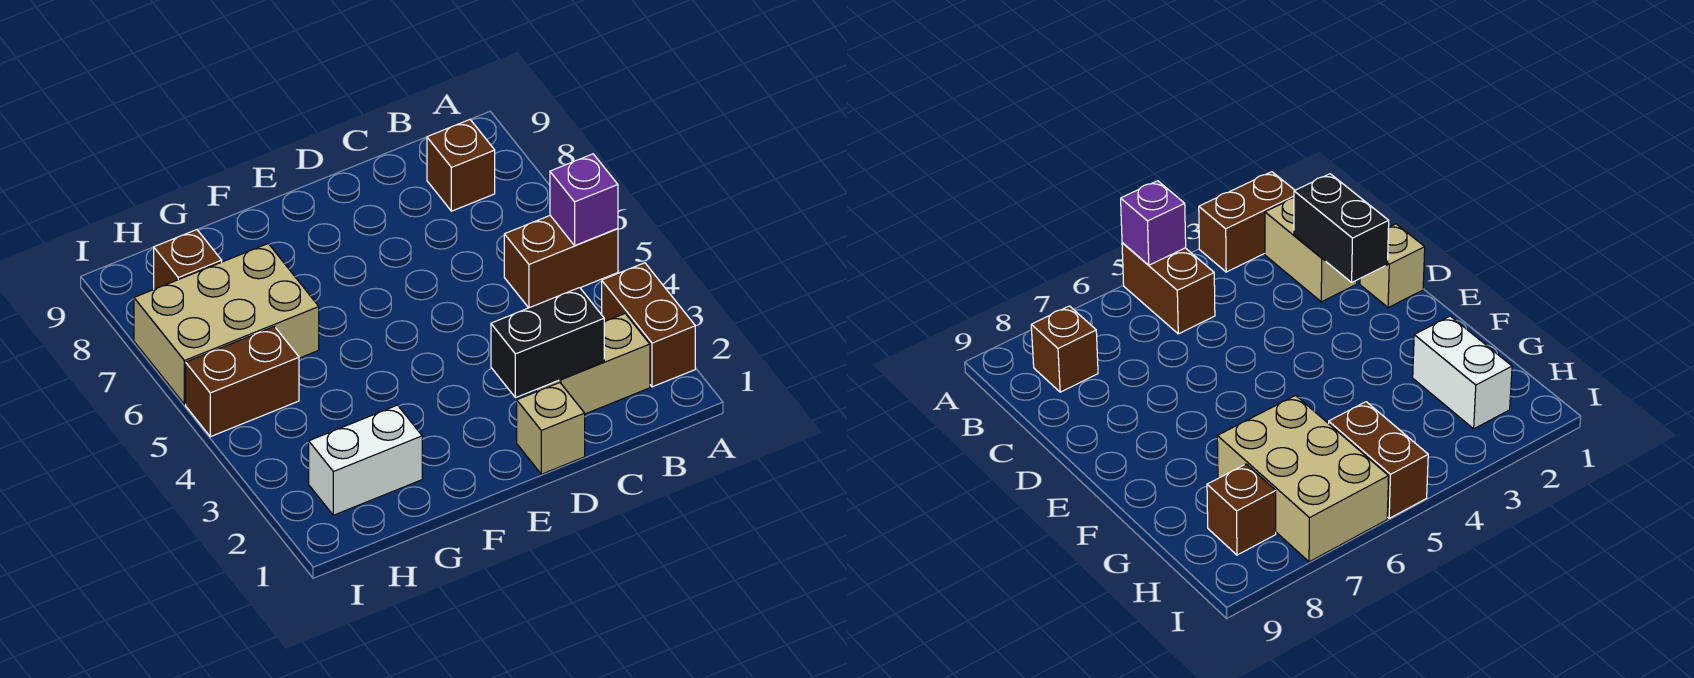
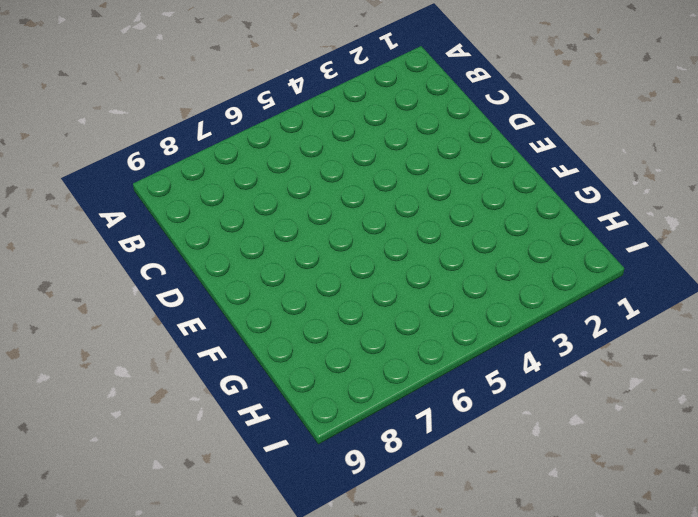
none -> brown brick A2:A3 level 1
none -> brown brick A5:B5 level 1

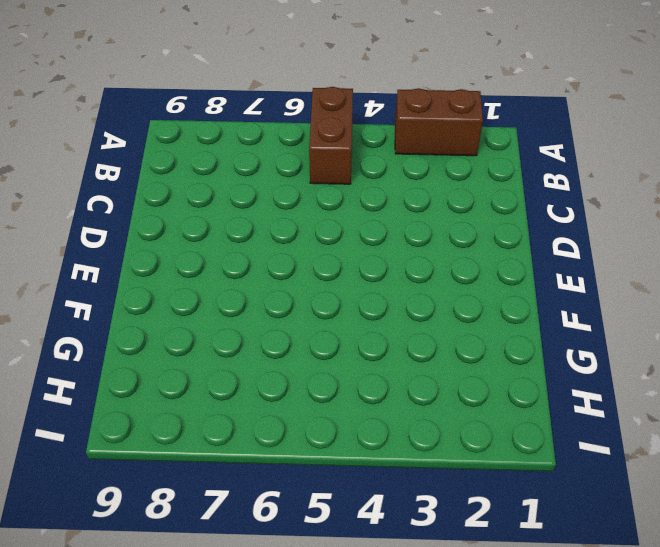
none -> tan brick B2:C2 level 1
none -> brown brick B8 level 1

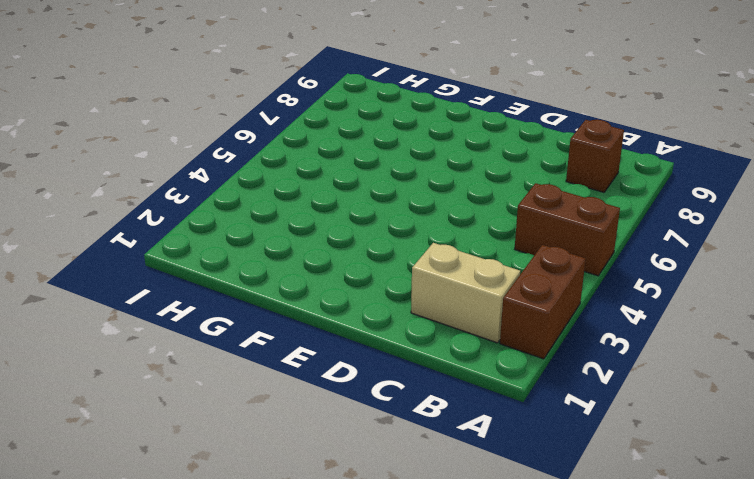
none -> tan brick D1 level 1
none -> white brick G2:H2 level 1

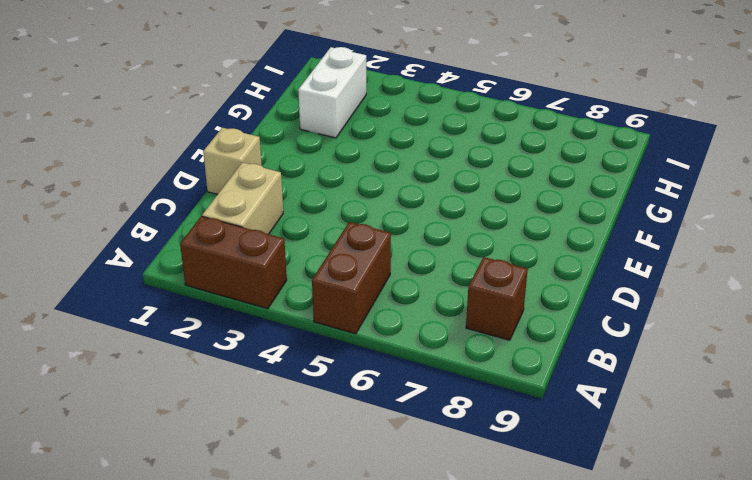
none -> tan brick G6:I7 level 1
none -> brown brick H5:I5 level 1

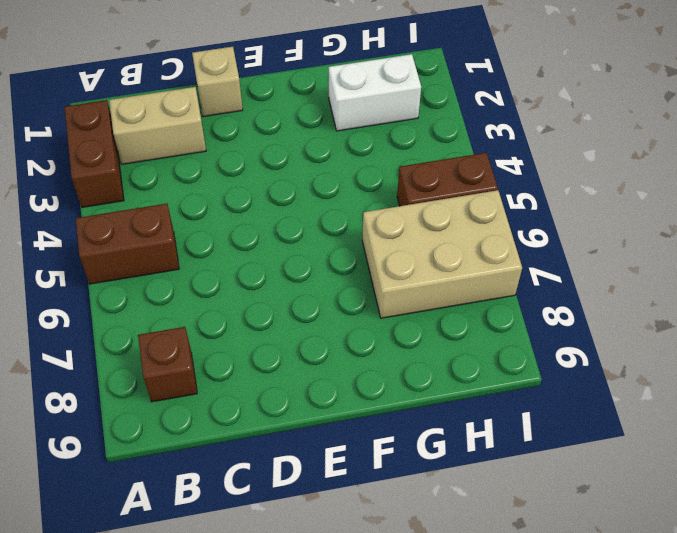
none -> brown brick H8 level 1
none -> purple brick A5 level 2

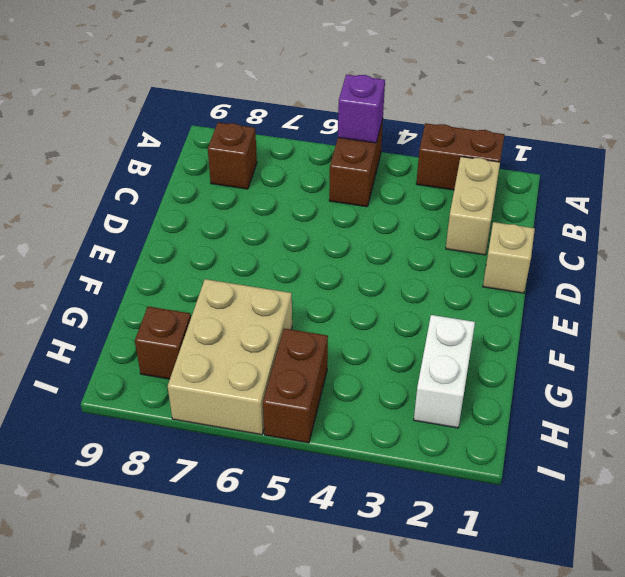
none -> black brick C2:D2 level 2

